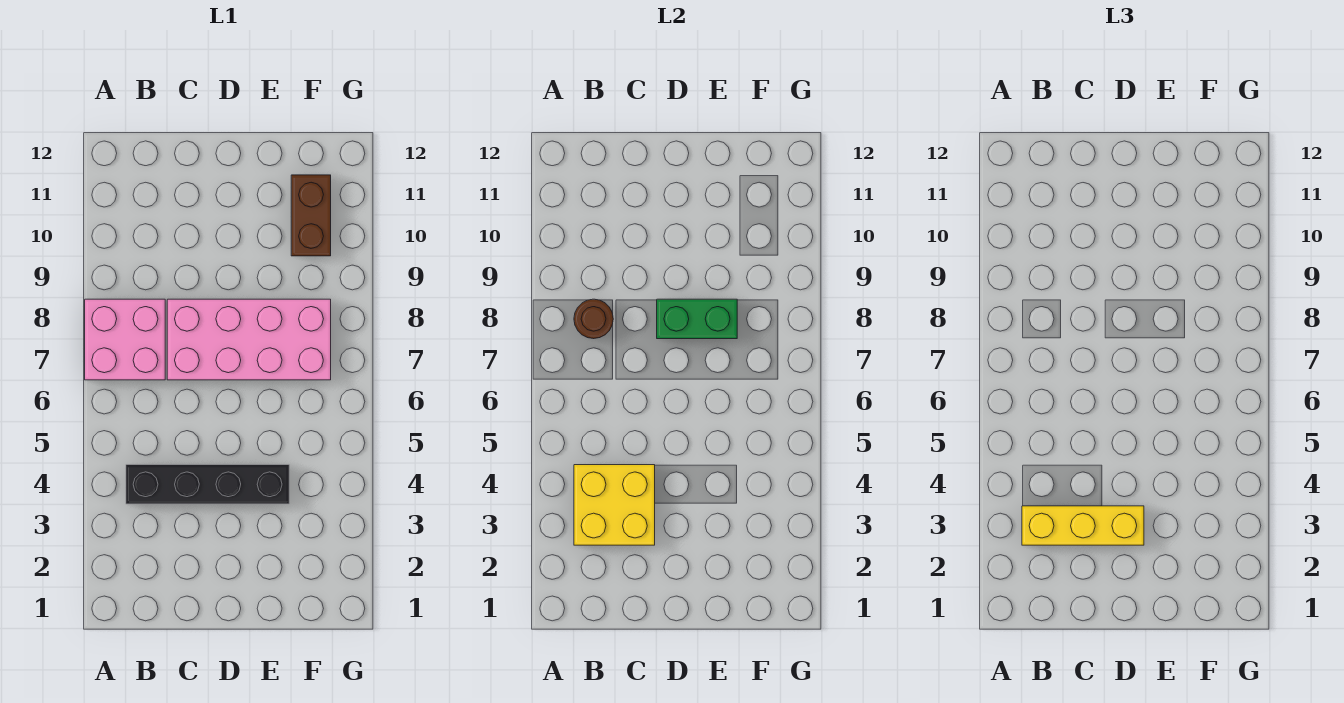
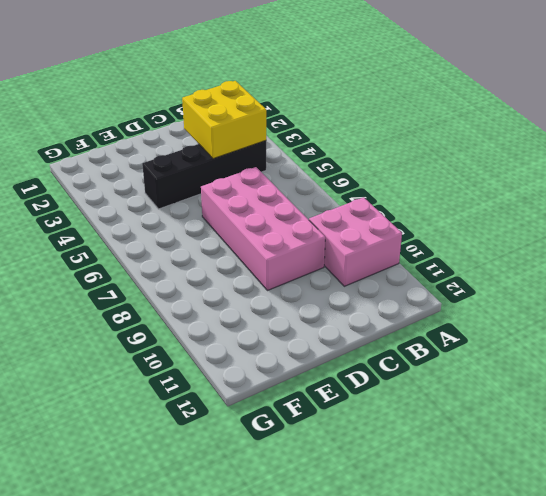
pink brick A9:B10 level 1 -> pink brick A7:B8 level 1
pink brick C6:D9 level 1 -> pink brick C7:F8 level 1
none -> brown brick F10:F11 level 1
none -> brown round brick B8 level 2

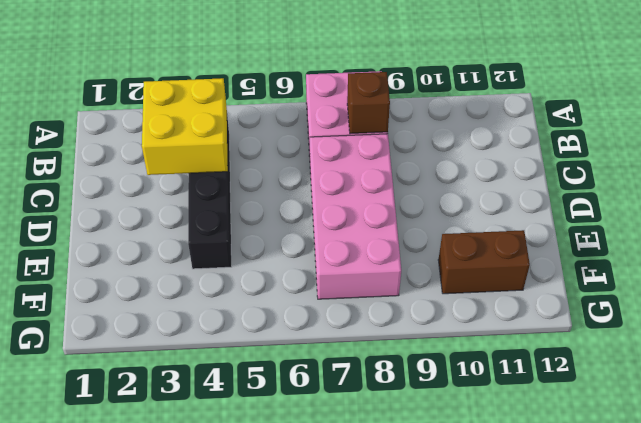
brown brick B8 level 2 -> brown round brick B8 level 2
none -> green brick D8:E8 level 2
none -> yellow brick B3:D3 level 3

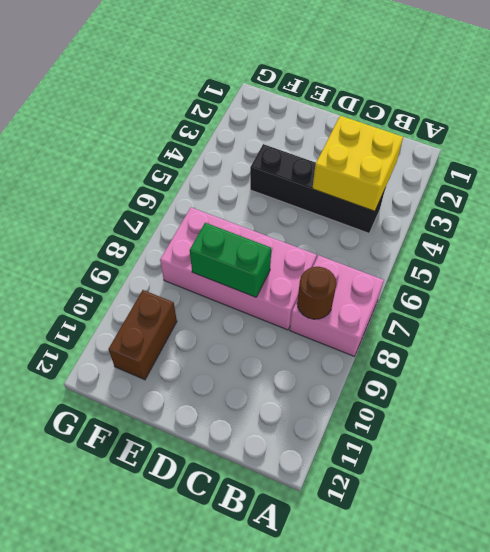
none -> yellow brick B3:D3 level 3

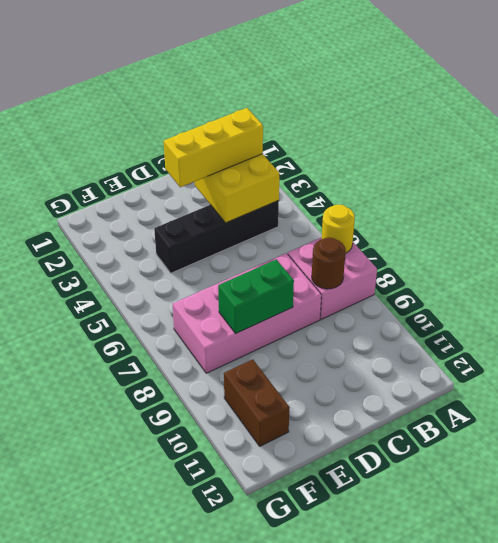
yellow round brick A7 level 2 -> none

